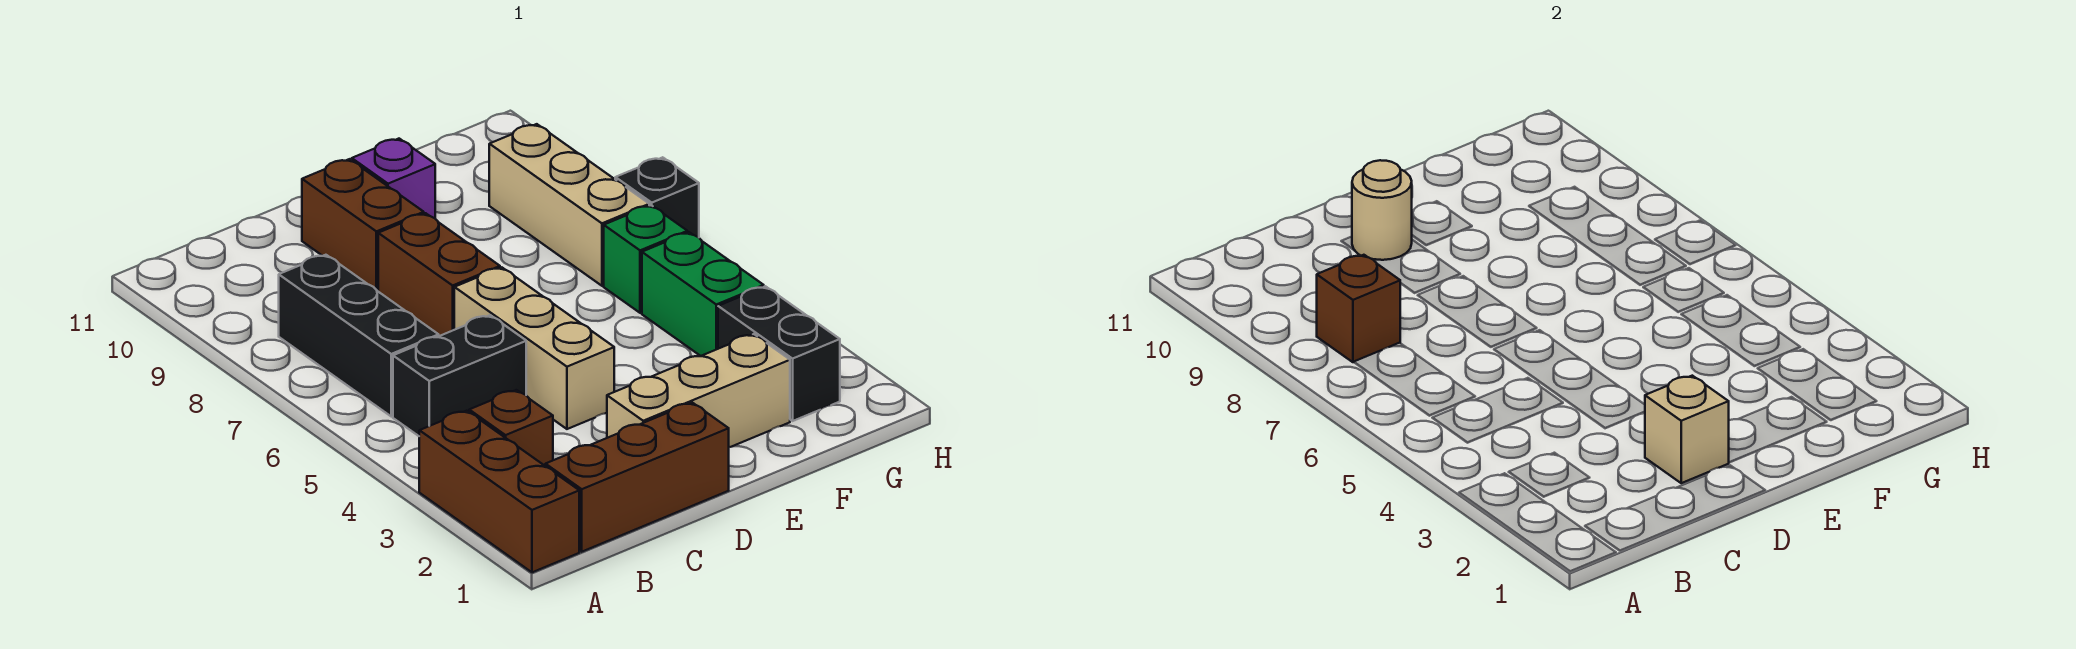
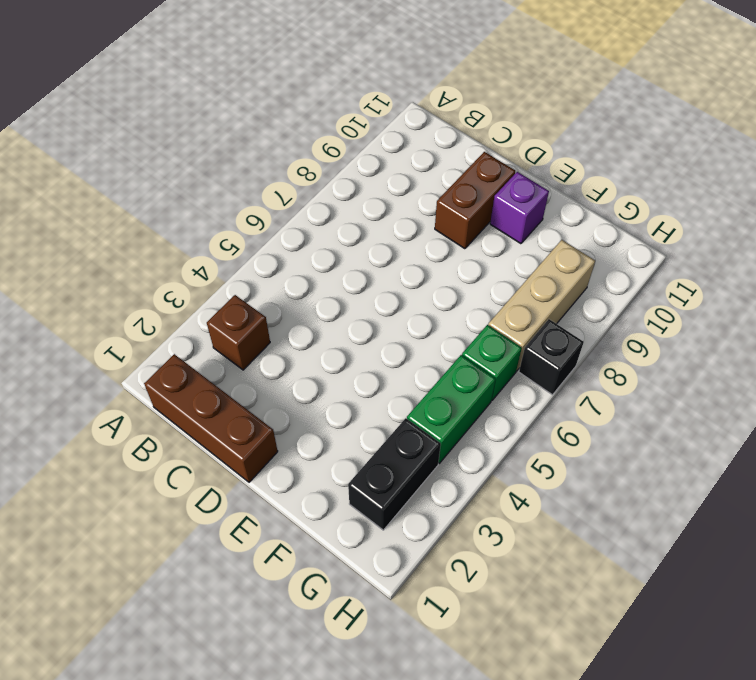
none -> brown brick A1:A3 level 1
none -> black brick B5:C5 level 1
none -> black brick B6:B8 level 1

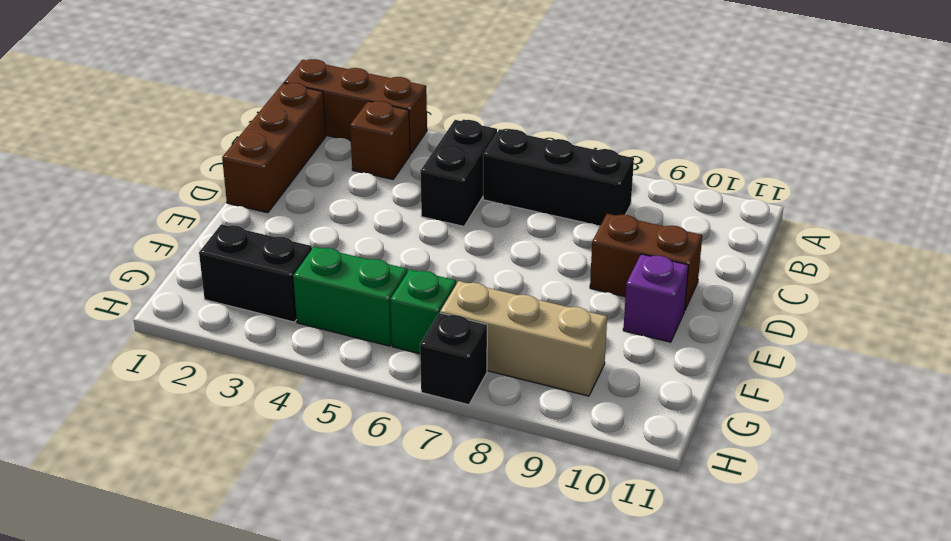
none -> tan brick D2:F2 level 1
none -> tan brick D4:D6 level 1
none -> brown brick D7:D8 level 1

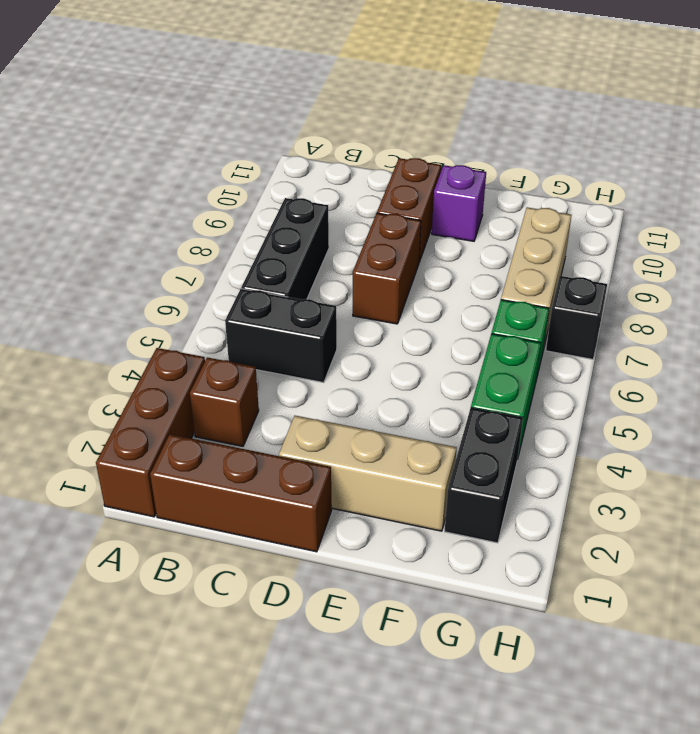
none -> tan brick D4:D6 level 1
none -> brown brick B8 level 2
none -> tan brick D2 level 2

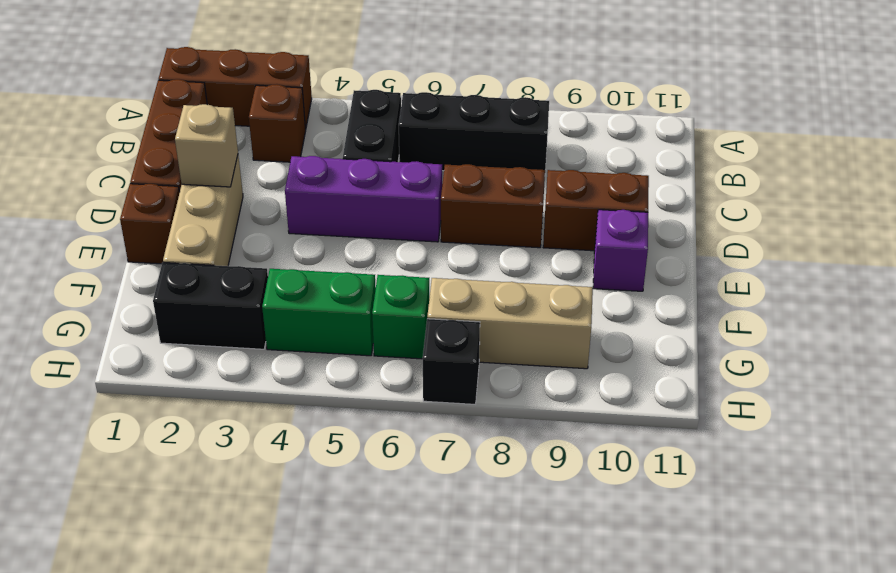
purple brick D4:D6 level 1 -> tan brick D4:D6 level 1
brown brick E1 level 1 -> brown brick B8 level 2
none -> tan round brick D10 level 2

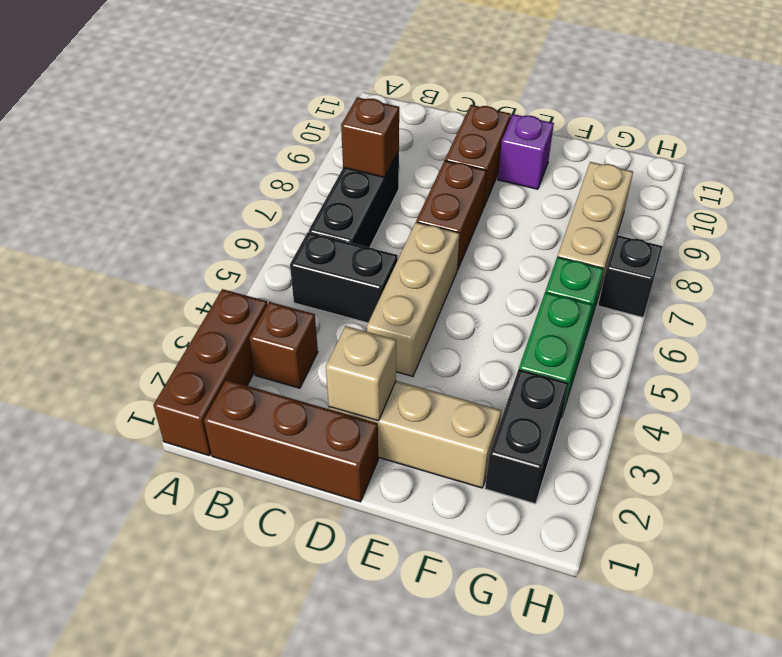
none -> tan round brick D10 level 2

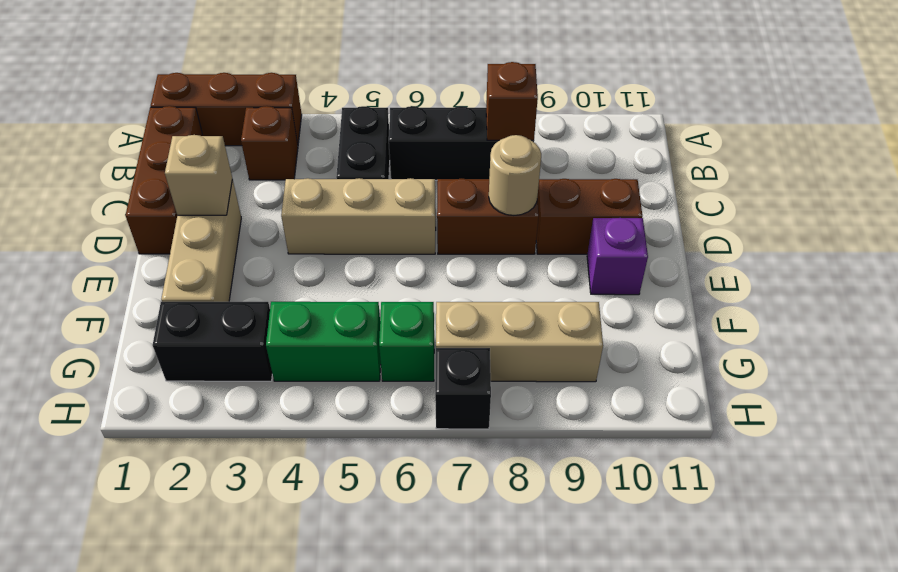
tan round brick D8 level 2 -> tan round brick D10 level 2

